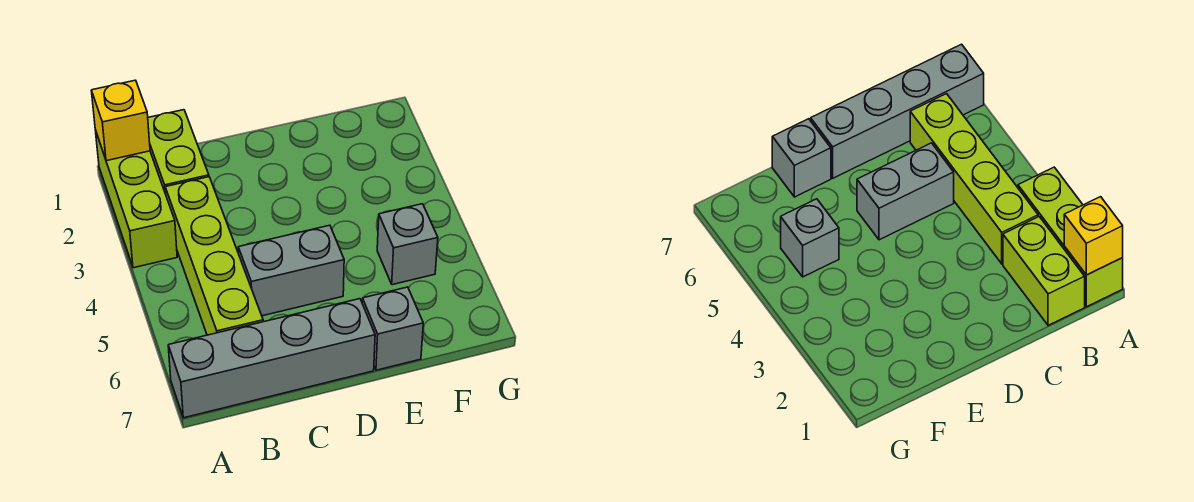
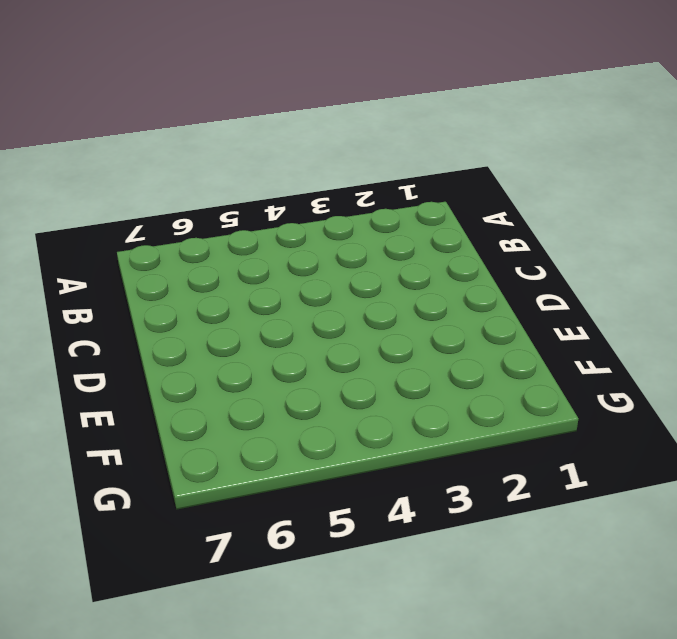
none -> lime brick A1:A3 level 1
none -> grey brick A7:D7 level 1

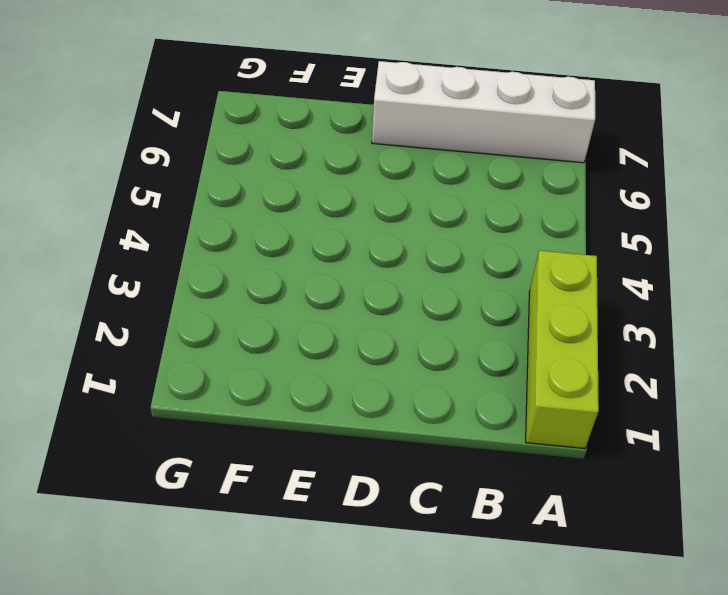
white brick A7:D7 level 1 -> grey brick A7:D7 level 1
none -> lime brick B1:B2 level 1
none -> lime brick B3:B6 level 1

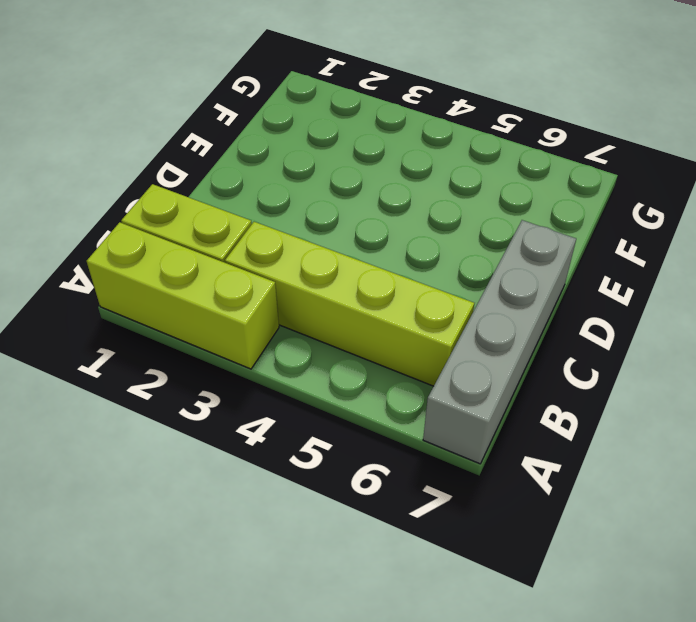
none -> grey brick C5:D5 level 1
none -> grey brick E7 level 1

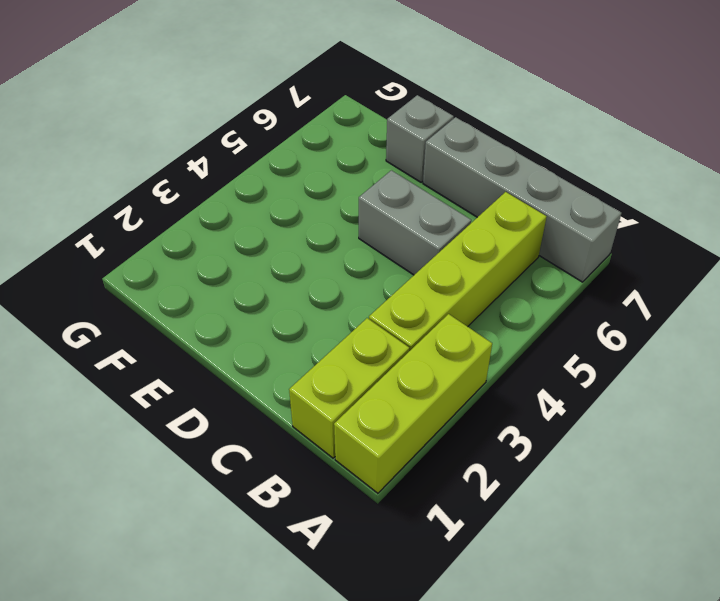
none -> grey brick F5 level 1
none -> yellow brick A1 level 2

